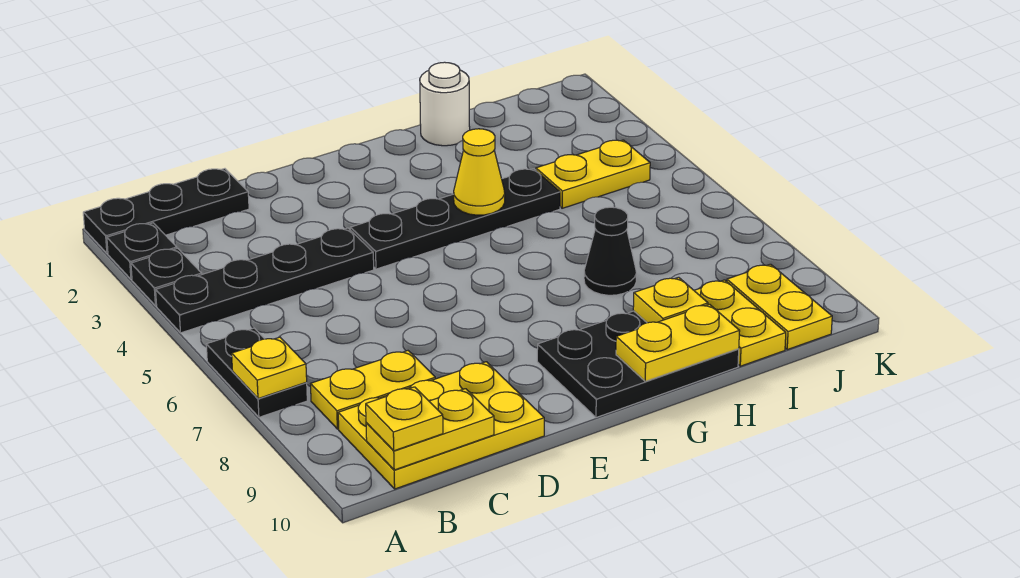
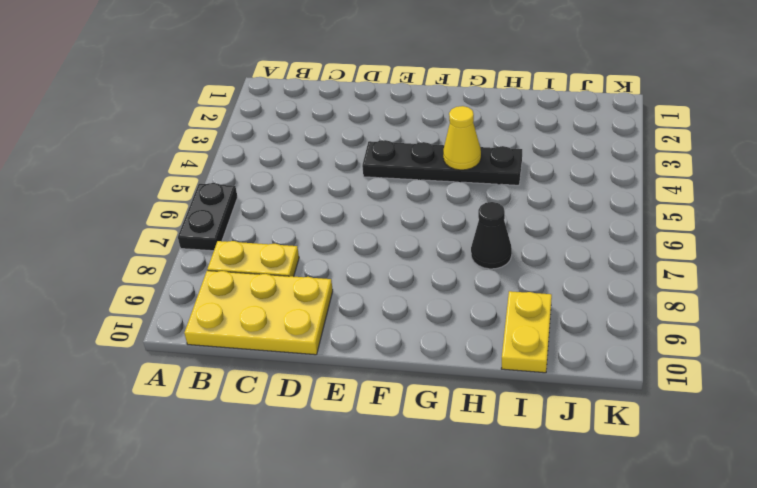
none -> black plate A1:C1 level 1
none -> black plate A2 level 1
none -> black plate A3 level 1

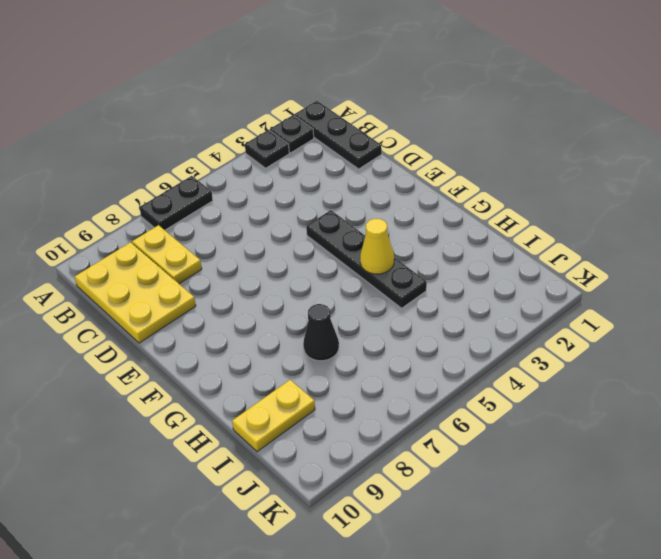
none -> black plate A4:D4 level 1
none -> black plate F9:H10 level 1
none -> white round brick H1 level 1

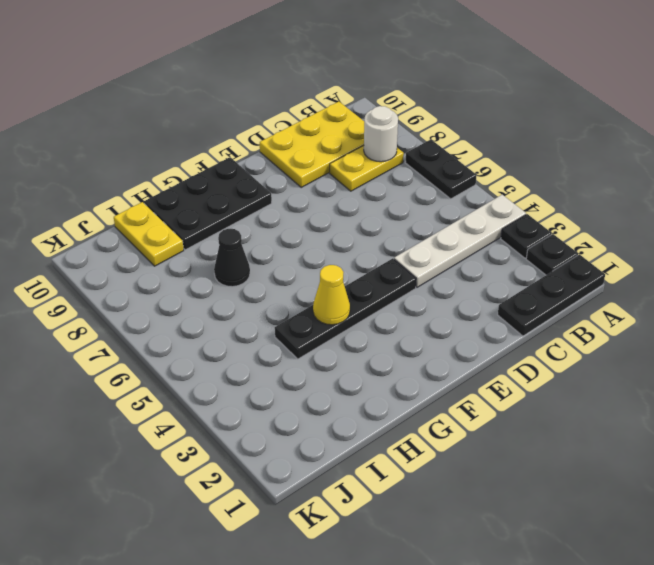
white plate A4:D4 level 1 -> black plate A4:D4 level 1
white round brick B8 level 2 -> white round brick H1 level 1
none -> yellow plate I4:J4 level 1
none -> yellow plate J9:J10 level 1
none -> yellow plate A7 level 2

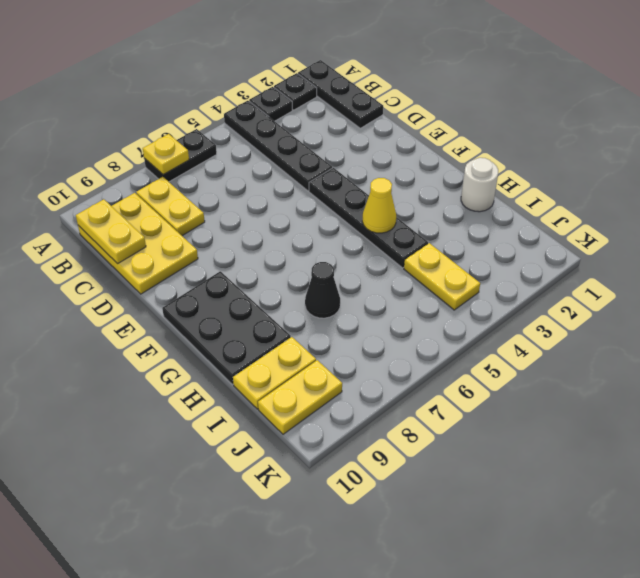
none -> yellow plate G10:H10 level 2
none -> yellow plate H9 level 2
none -> yellow plate B10 level 3

